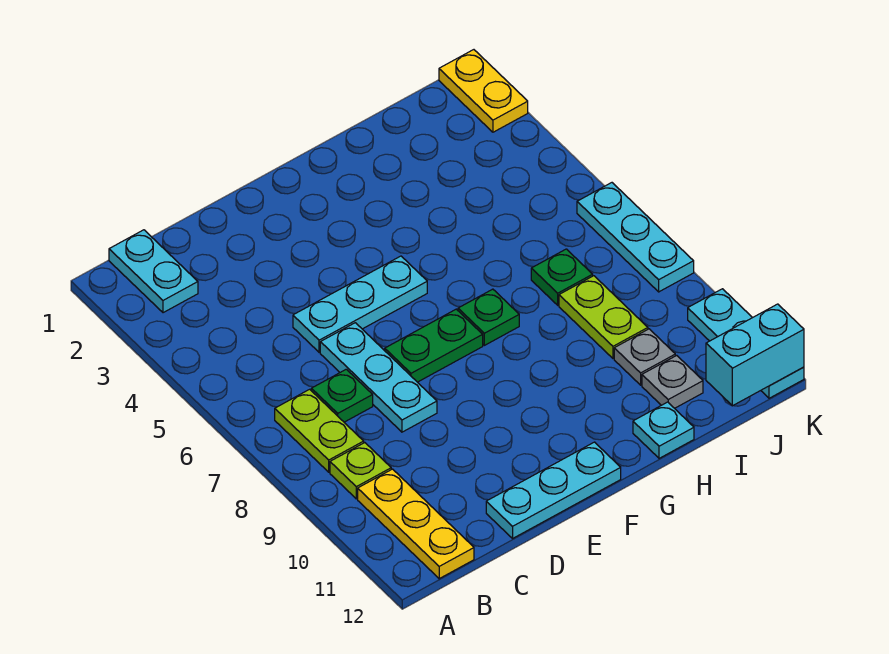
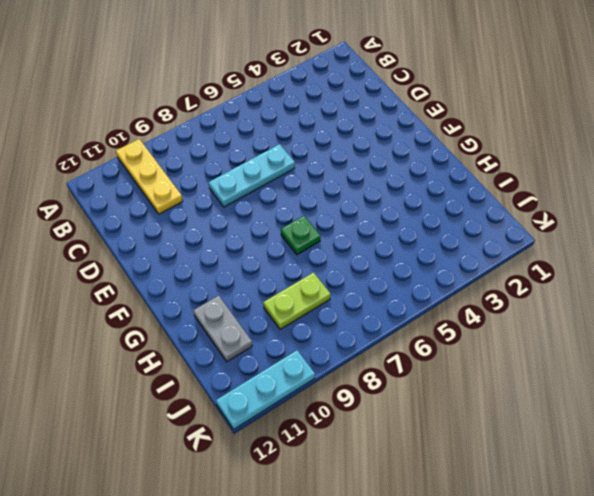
yellow plate A10:C10 level 1 -> yellow plate B10:B12 level 1
grey plate H11:I11 level 1 -> grey plate I11 level 1
none -> cyan plate B1:B2 level 1
none -> lime plate B7:B8 level 1
none -> lime plate B9 level 1

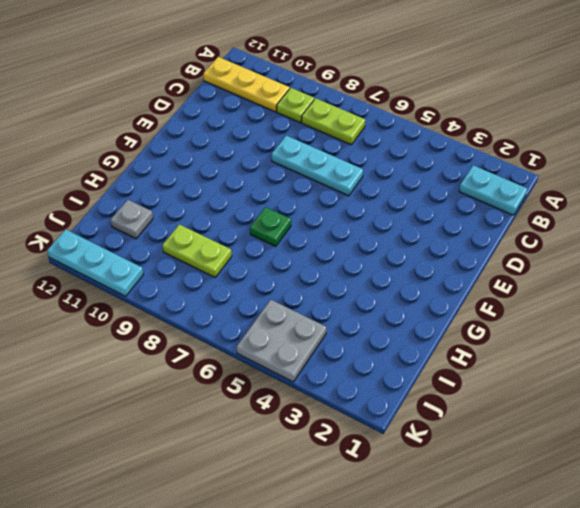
grey plate J4:K5 level 1 -> none
none -> green plate C7 level 1
none -> cyan plate D5:F5 level 1
none -> cyan plate D12:F12 level 1

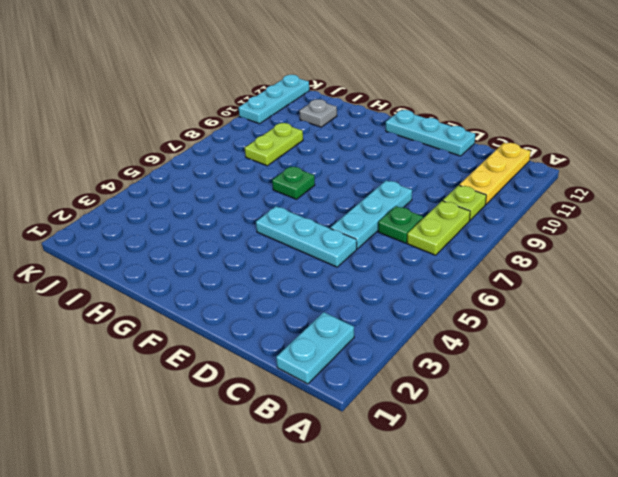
none -> green plate E7:F7 level 1
none -> cyan plate H12 level 1
none -> green plate I7 level 1

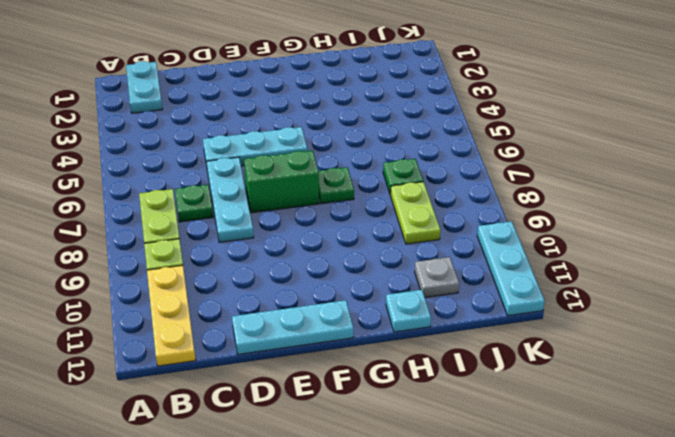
green brick E7:F7 level 1 -> green plate E7:F7 level 1
none -> grey plate I10 level 1
none -> yellow plate K1:K2 level 1
none -> cyan plate K6:K8 level 1

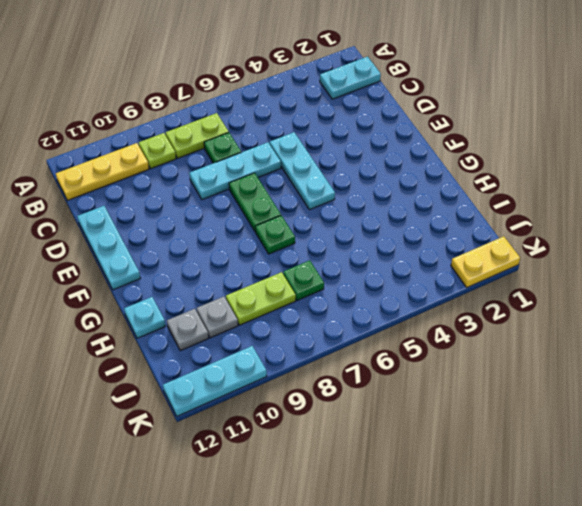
none -> cyan plate K6:K8 level 1
none -> cyan brick J12:K12 level 2

